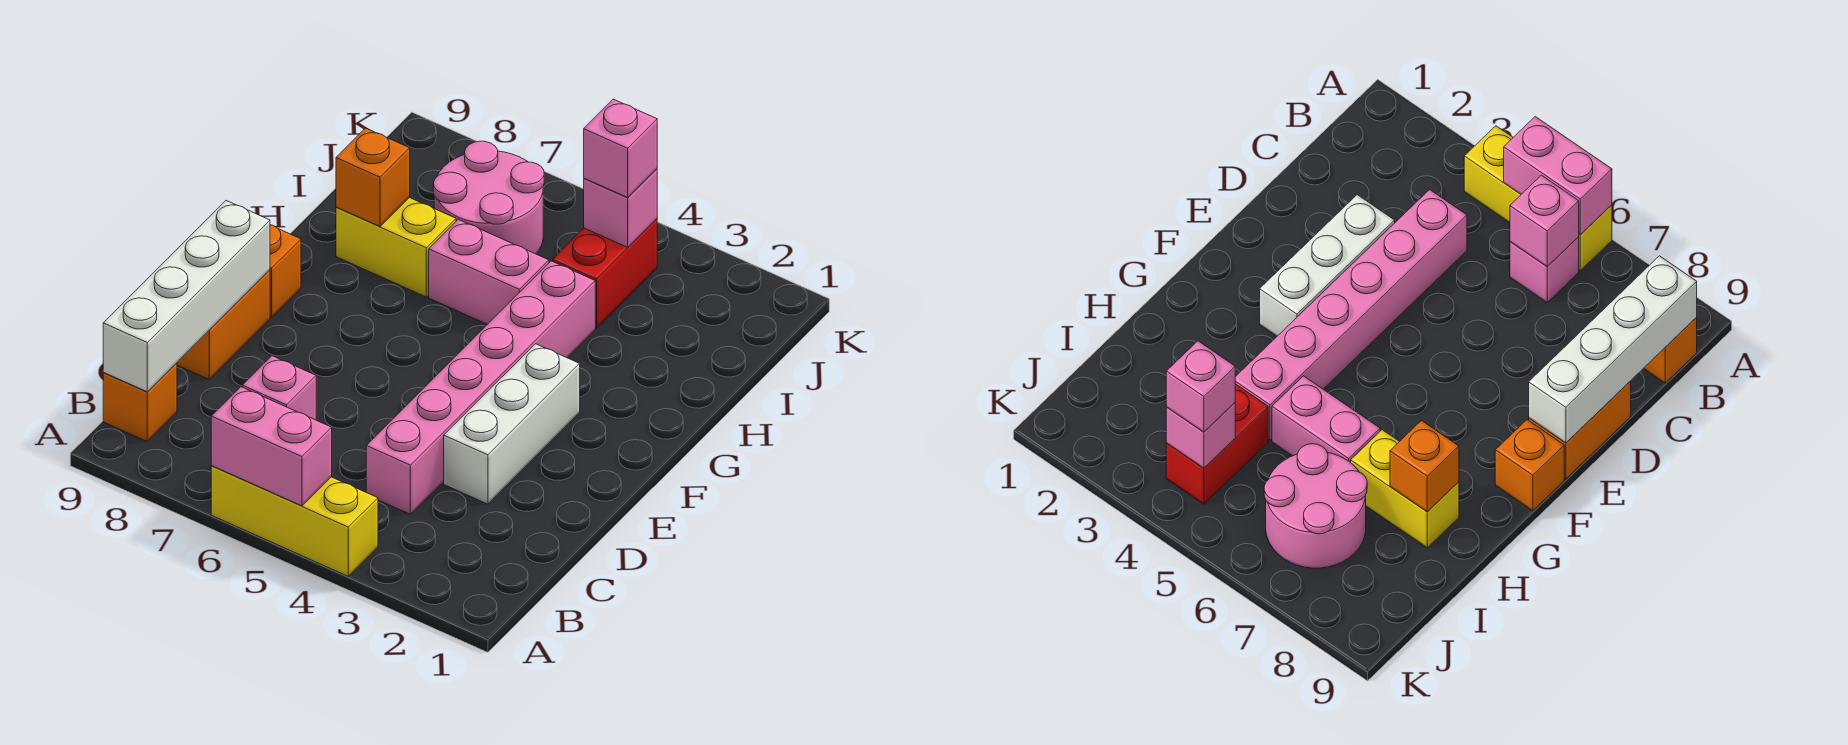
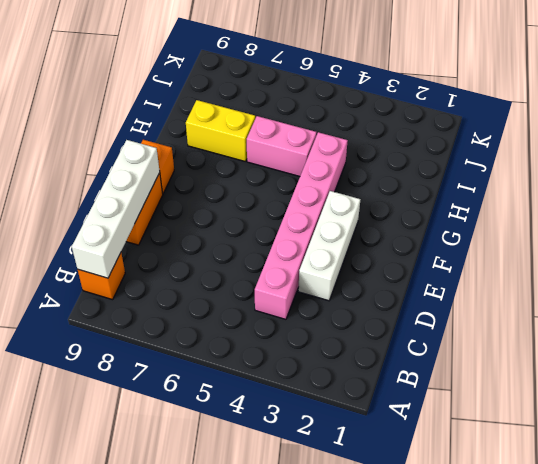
none -> yellow brick A4:A6 level 1
none -> pink brick B6 level 1
none -> red brick I4:J4 level 1

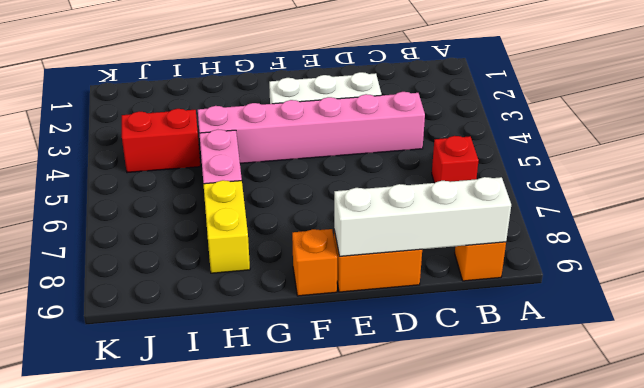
red brick B6 level 1 -> pink brick B6 level 1
none -> yellow brick A4:A6 level 1
none -> pink round brick I6:J7 level 1
none -> pink brick A5:A6 level 2

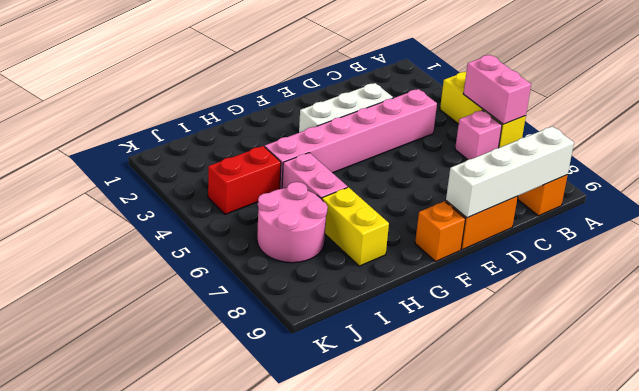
none -> pink brick B6 level 2
none -> orange brick H8 level 2
none -> pink brick J4 level 2

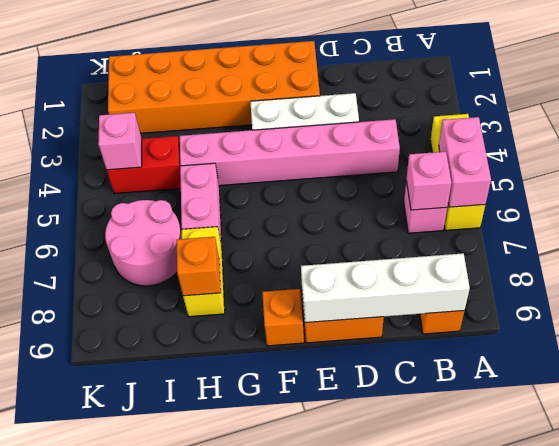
orange brick E1:J2 level 1 -> none
none -> pink brick J4 level 3

